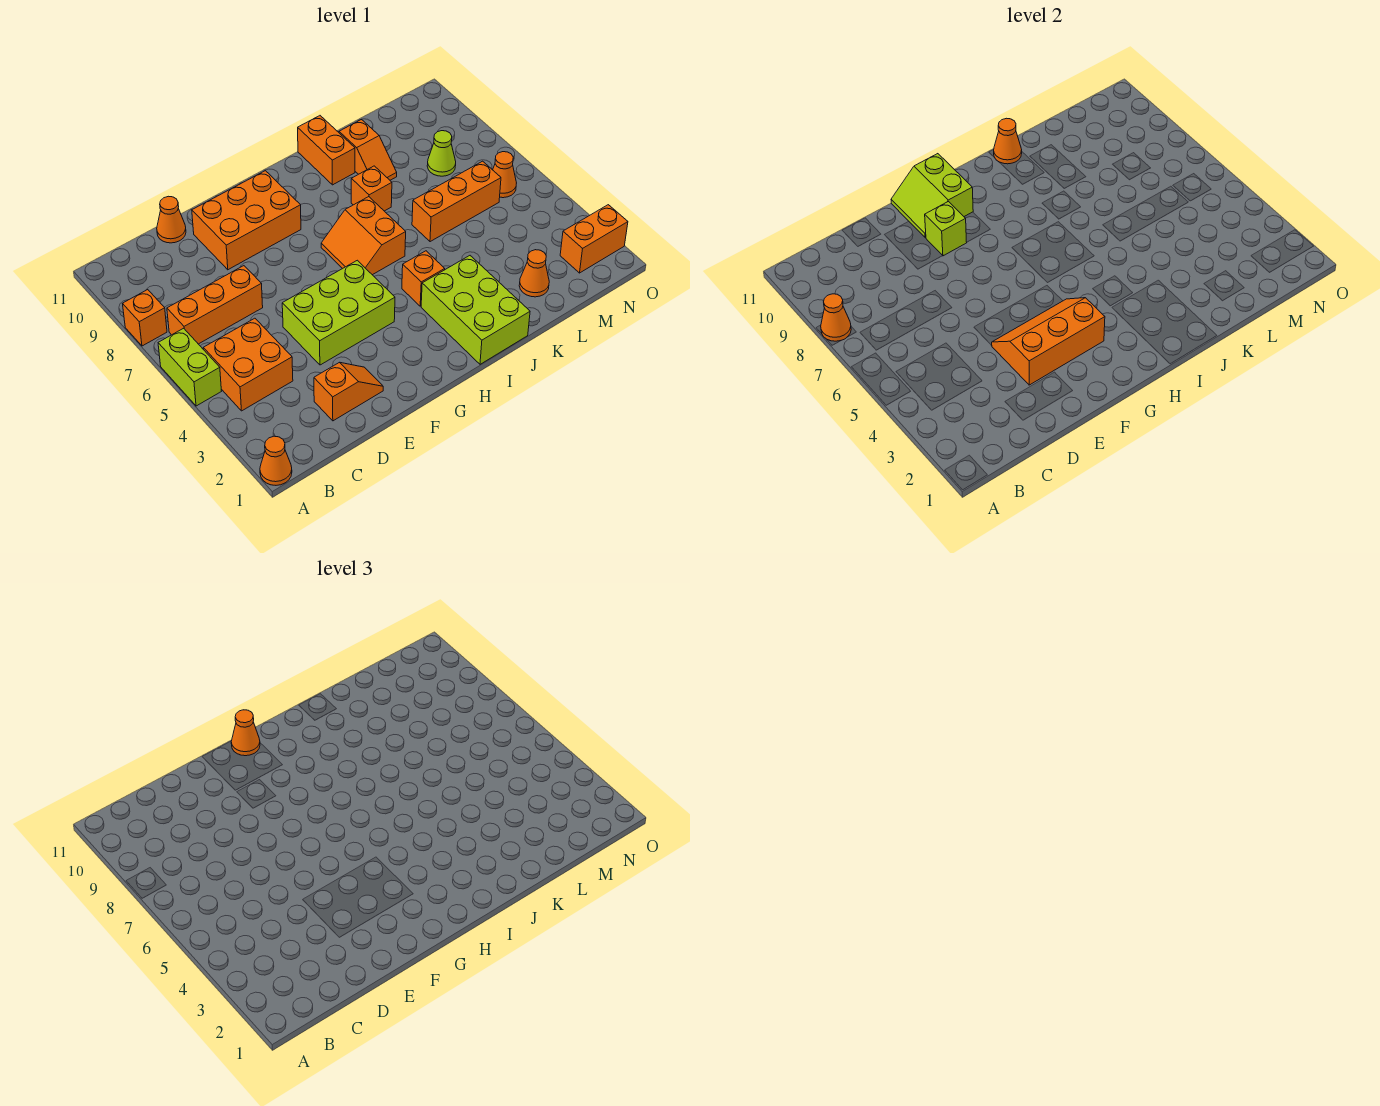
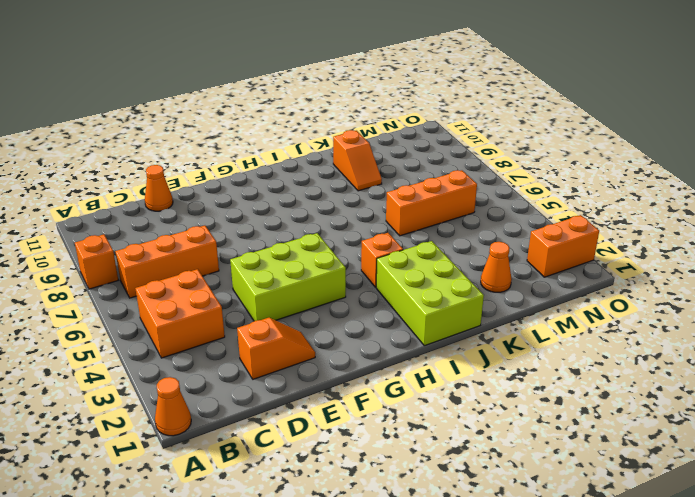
none -> lime brick A5:A6 level 1
none -> orange brick E9:G10 level 1
none -> orange slope H6:I7 level 1 top I

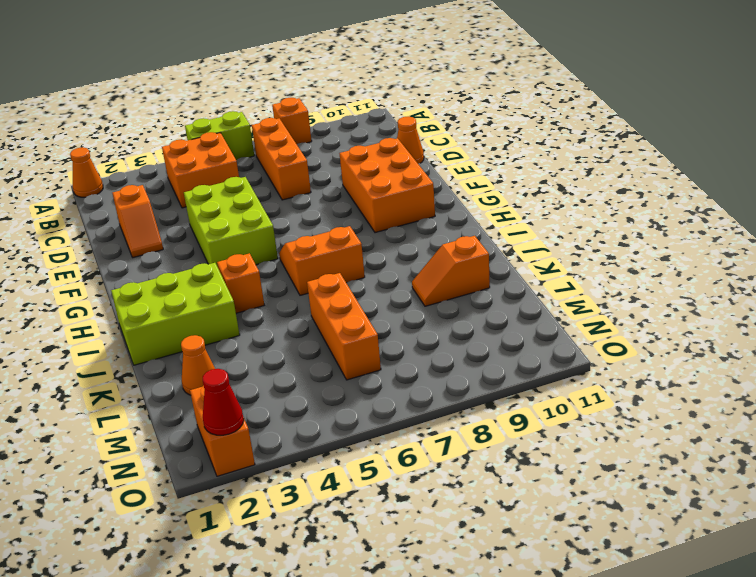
red cone O2 level 2 -> none
none -> orange brick J8 level 1
none -> orange brick J10:J11 level 1
none -> lime cone M8 level 1

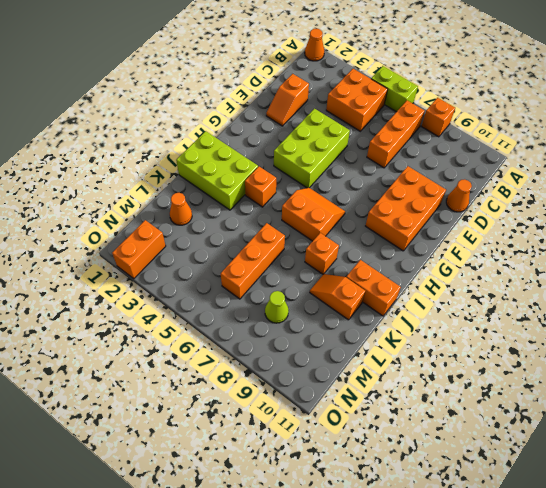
none -> orange cone N6 level 1
none -> orange cone A8 level 2
none -> orange slope E3:G4 level 2 top 3

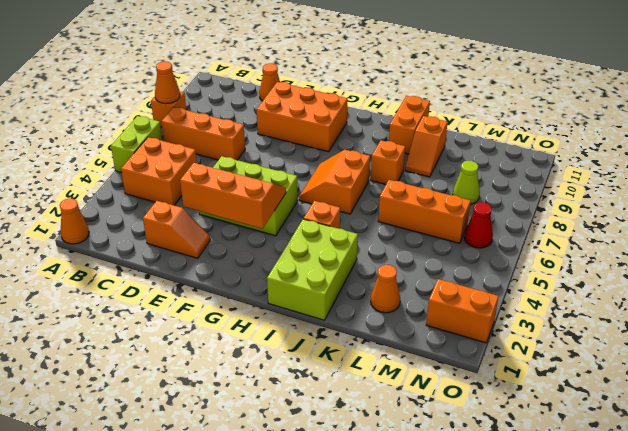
red cone N6 level 1 -> orange cone N6 level 1
none -> lime brick F9 level 2
none -> lime slope F10:G11 level 2 top G
none -> orange cone J11 level 2

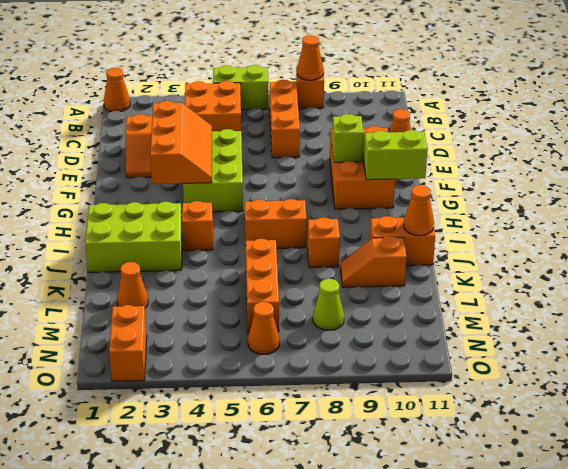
none -> orange cone G11 level 3

